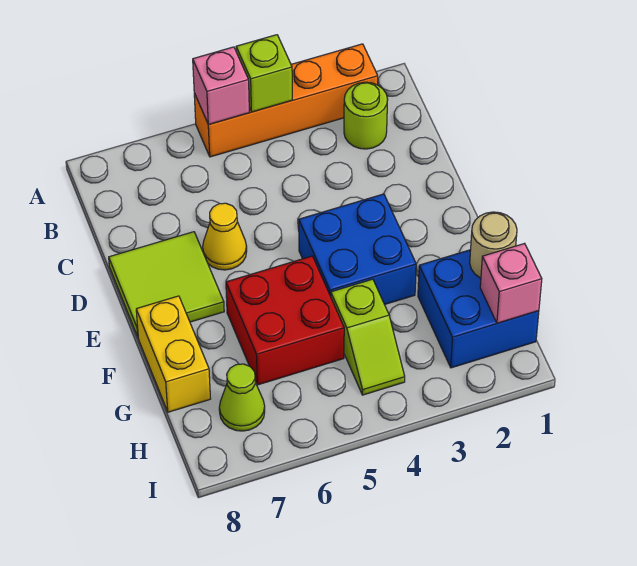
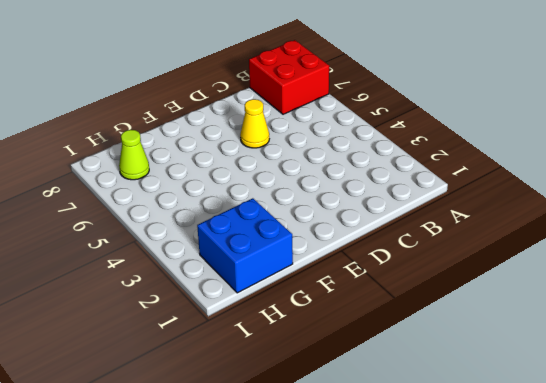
red brick A7:B8 level 1 -> red brick F5:G6 level 1
none -> orange brick A2:A5 level 1
none -> lime round brick B2 level 1
none -> lime tile D7:E8 level 1

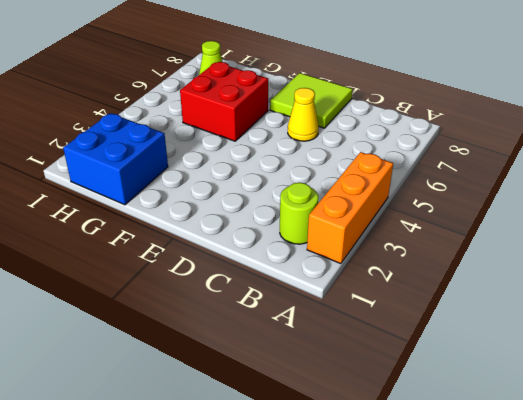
orange brick A2:A4 level 1 -> orange brick A2:A5 level 1
none -> blue brick E3:F4 level 1
none -> yellow brick F8:G8 level 1
none -> lime slope G4:H4 level 1 top G

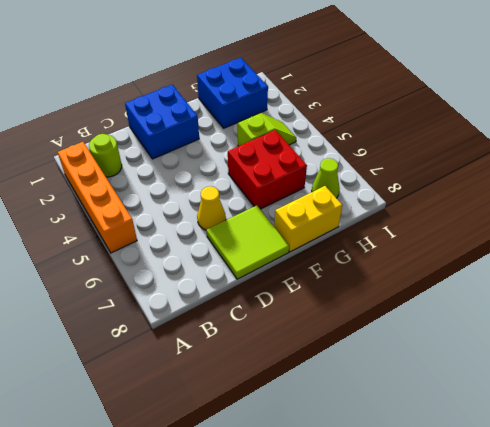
blue brick D1:E2 level 1 -> blue brick E3:F4 level 1
none -> lime brick A4 level 2
none -> pink brick A5 level 2
none -> tan round brick G1 level 2

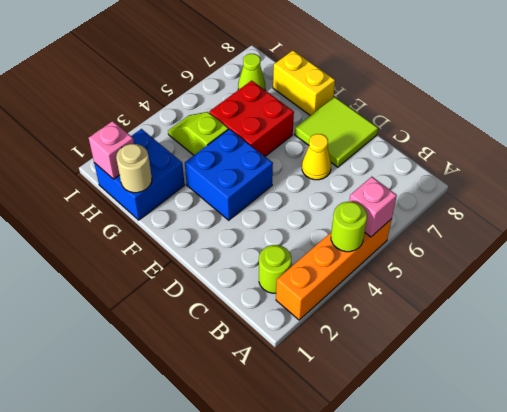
lime round brick A4 level 2 -> lime brick A4 level 2

